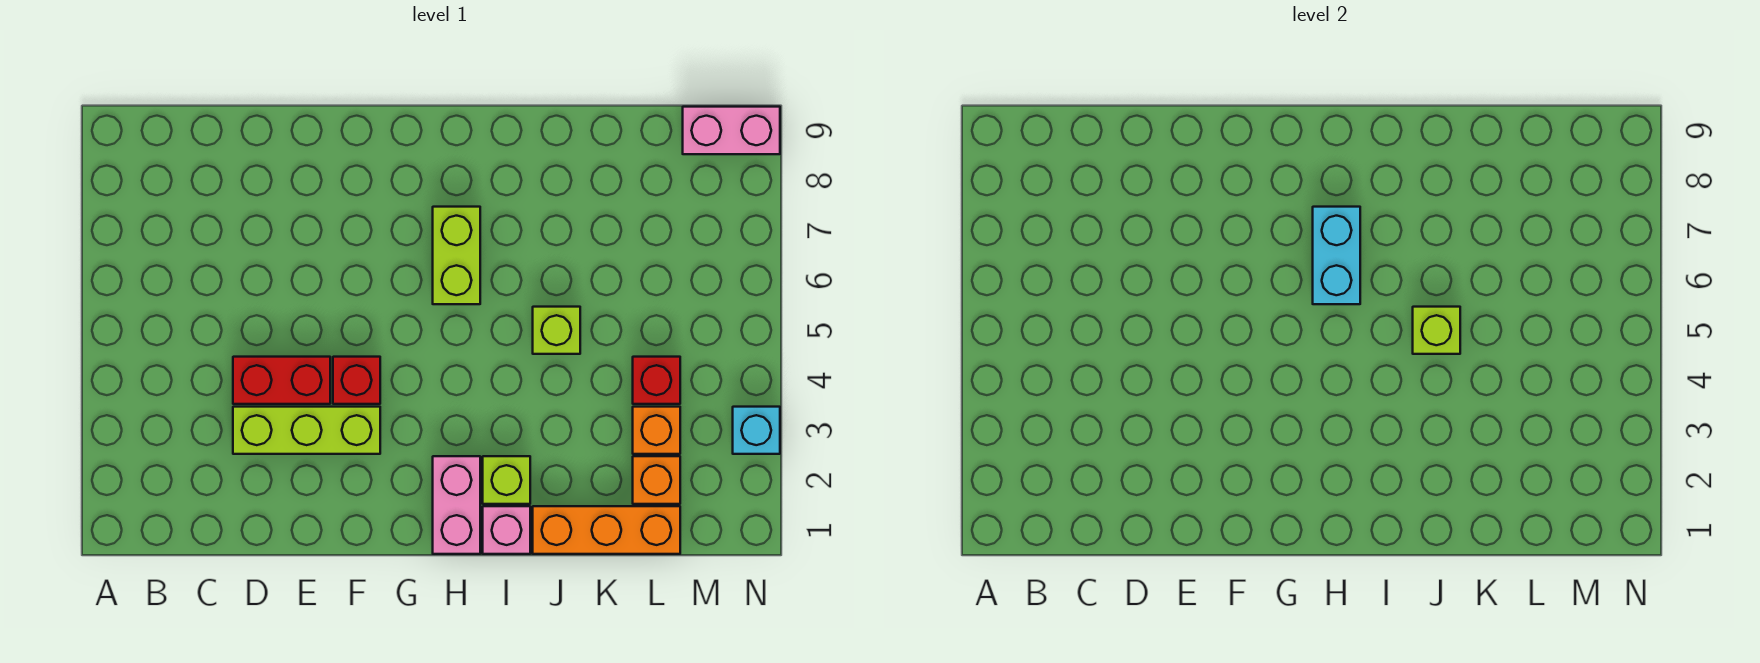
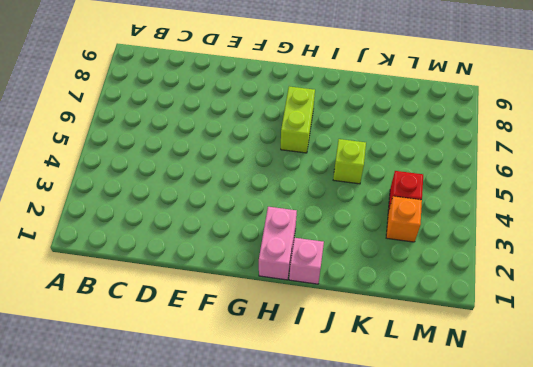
none -> lime brick D3:F3 level 1
none -> red brick D4:E4 level 1
none -> red brick F4 level 1

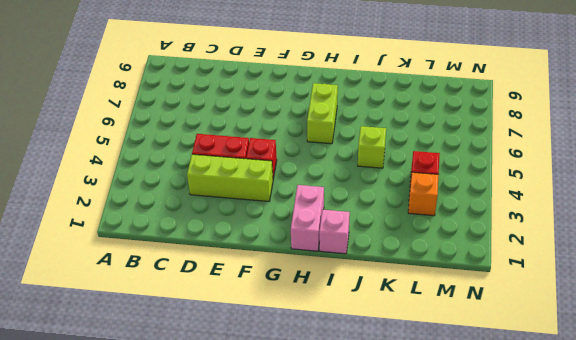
none -> lime brick I2 level 1
none -> orange brick J1:L1 level 1
none -> orange brick L2 level 1

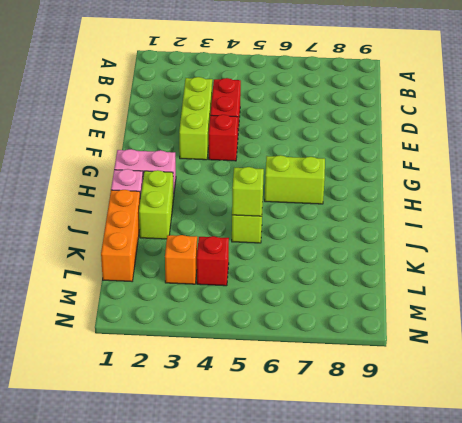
lime brick I2:J2 level 1 -> lime brick I2 level 1
none -> orange brick L2 level 1
none -> pink brick M9:N9 level 1
none -> cyan brick N3 level 1

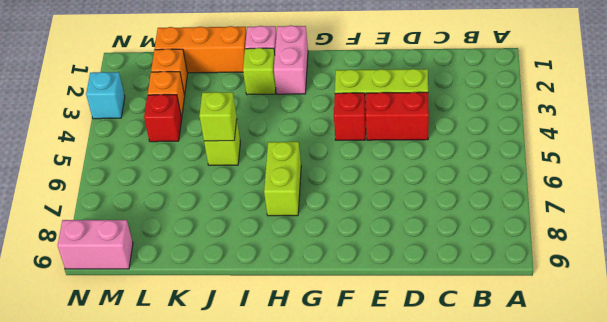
none -> cyan brick H6:H7 level 2

